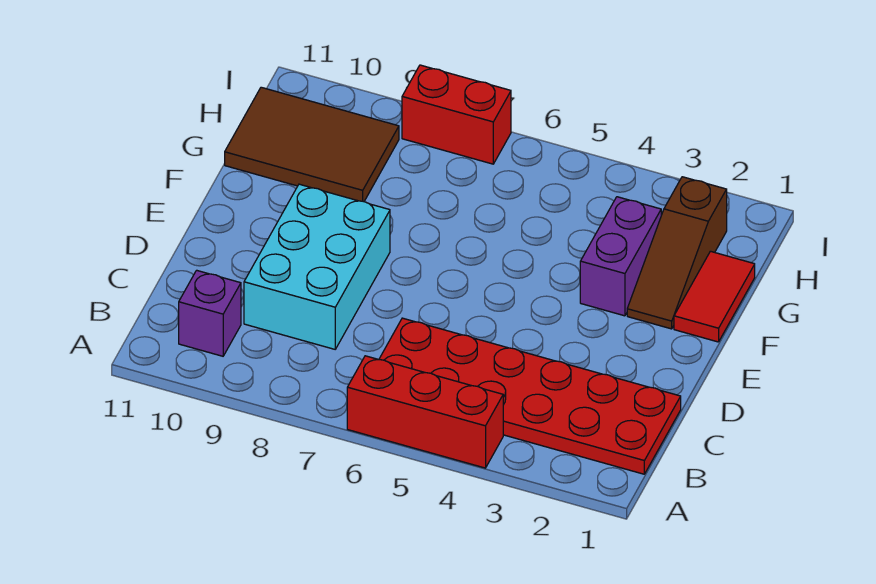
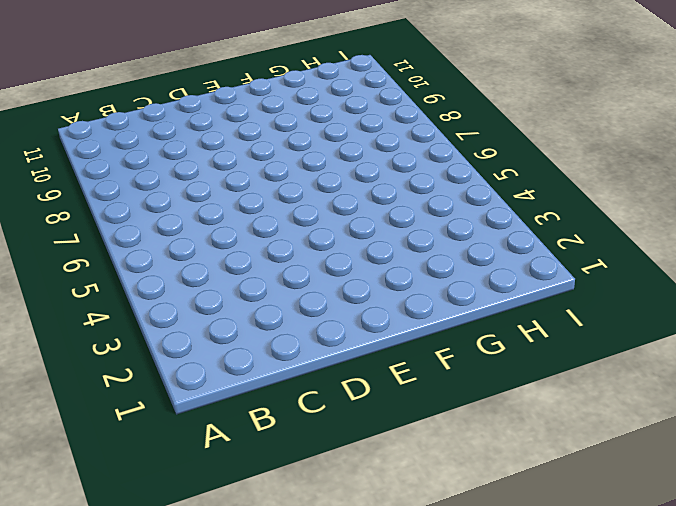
none -> red brick A4:A6 level 1
none -> red plate B1:C6 level 1

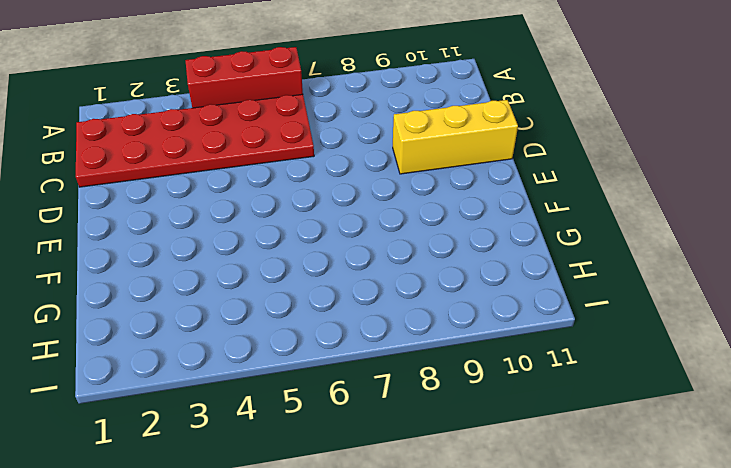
yellow brick D9:D11 level 1 -> cyan brick C8:E9 level 1
none -> purple brick B10 level 1
none -> red tile F1:G1 level 1

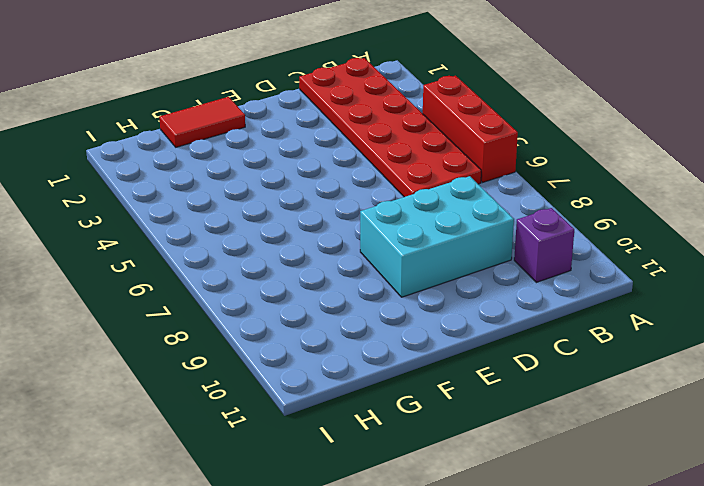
none -> brown slope F2:H2 level 1 top H
none -> purple brick F3:G3 level 1

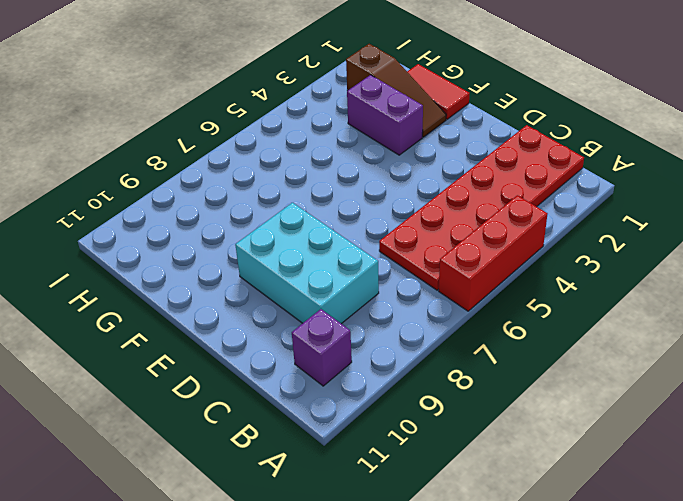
none -> brown tile G9:H11 level 1
none -> red brick I7:I8 level 1

